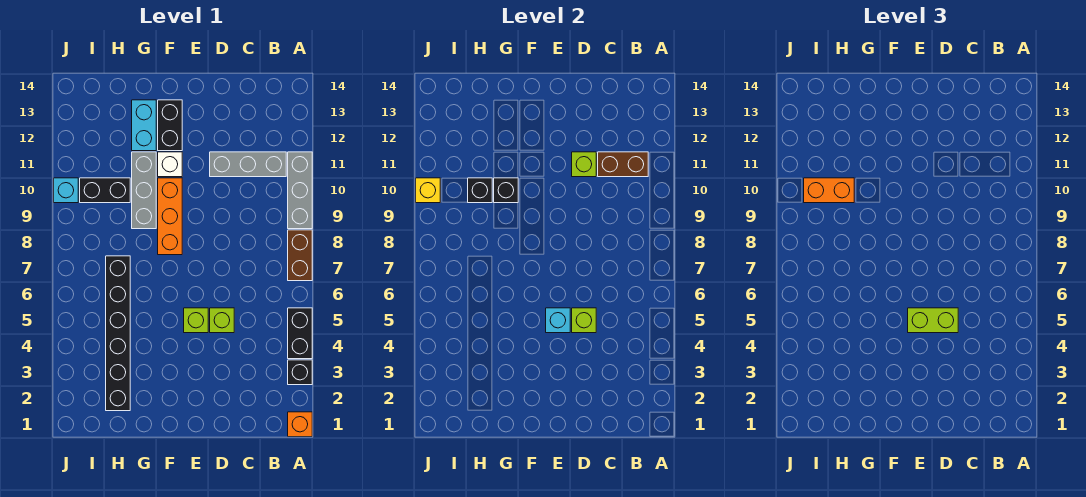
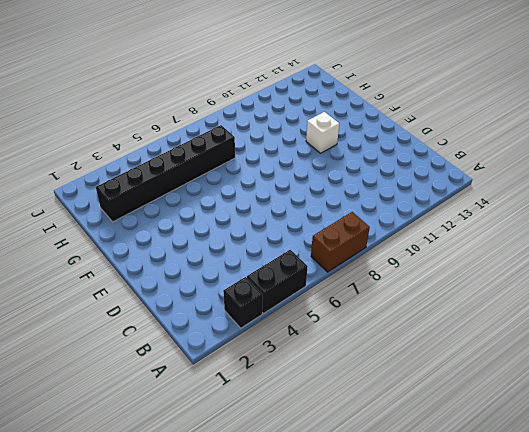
none -> orange brick A1 level 1
none -> grey brick A9:A11 level 1
none -> grey brick B11:D11 level 1

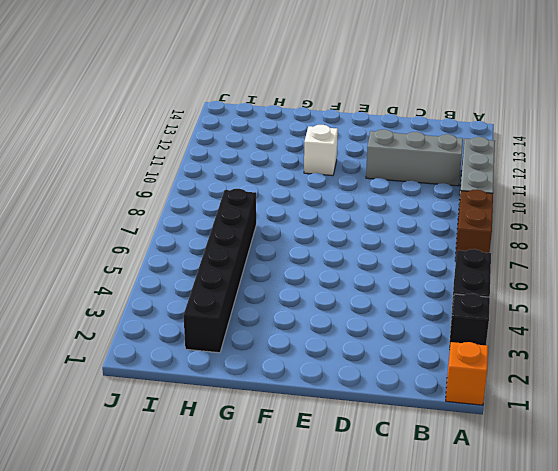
none -> lime brick D5 level 1
none -> lime brick E5 level 1
none -> orange brick F8:F10 level 1

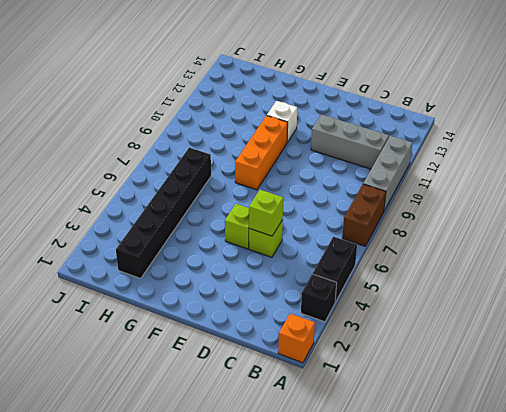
none -> black brick F12:F13 level 1
none -> grey brick G9:G11 level 1
none -> cyan brick G12:G13 level 1

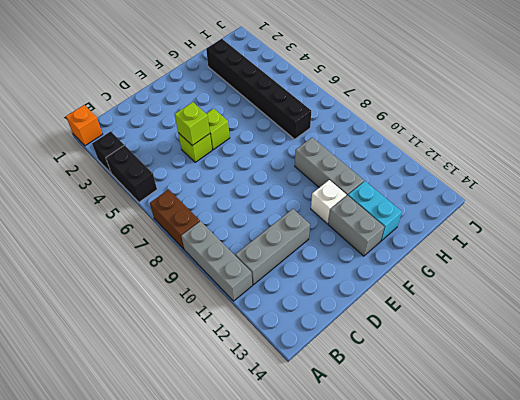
grey brick F12:F13 level 1 -> black brick F12:F13 level 1
none -> orange brick F8:F10 level 1
none -> black brick H10:I10 level 1
none -> cyan brick J10 level 1

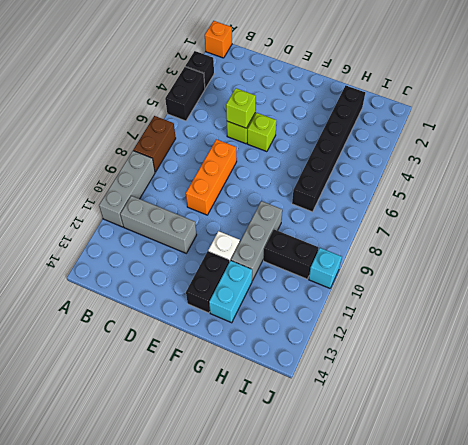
orange brick D7:D9 level 1 -> orange brick F8:F10 level 1
none -> brown brick B11:C11 level 2
none -> lime brick D11 level 2
none -> cyan brick E5 level 2

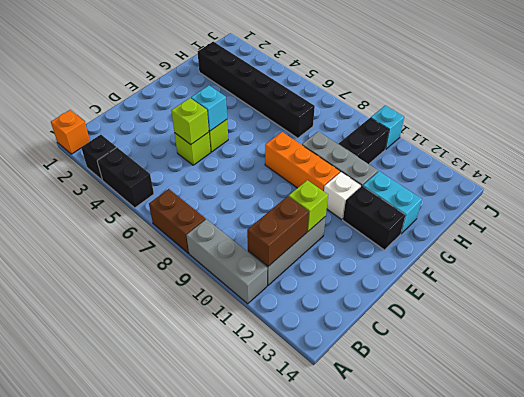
none -> black brick G10 level 2
none -> black brick H10 level 2
none -> yellow brick J10 level 2

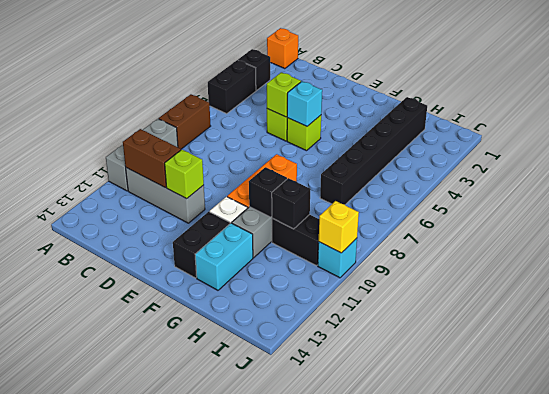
none -> lime brick D5:E5 level 3
none -> orange brick H10:I10 level 3

